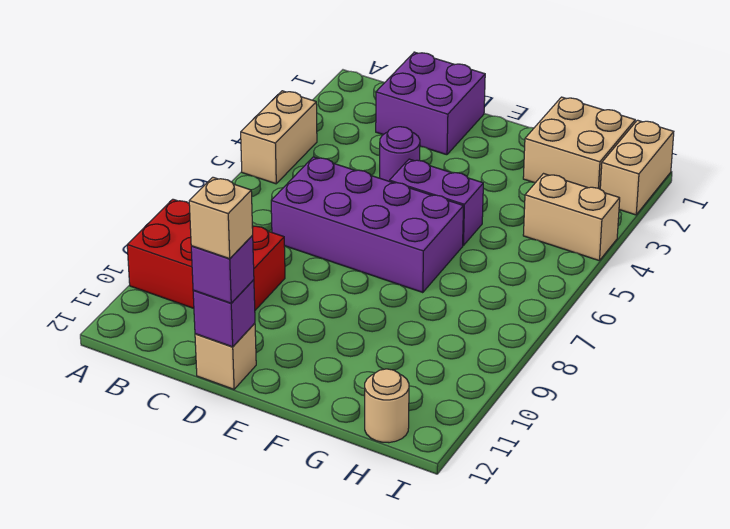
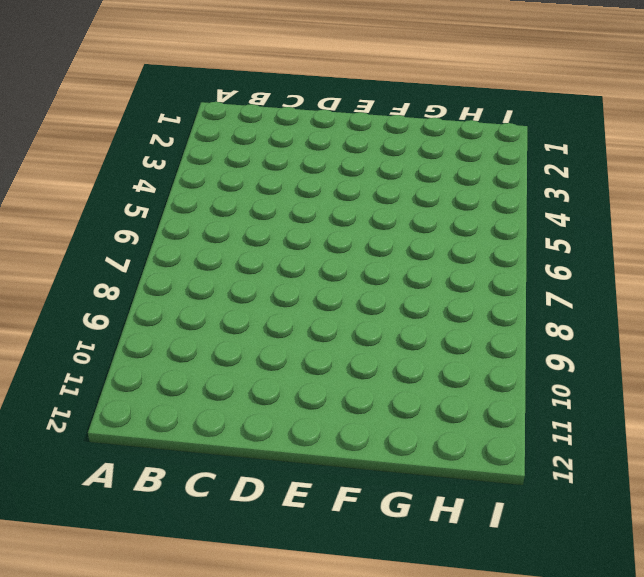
none -> tan brick A4:A5 level 1
none -> red brick A9:C10 level 1
none -> purple brick C1:D2 level 1

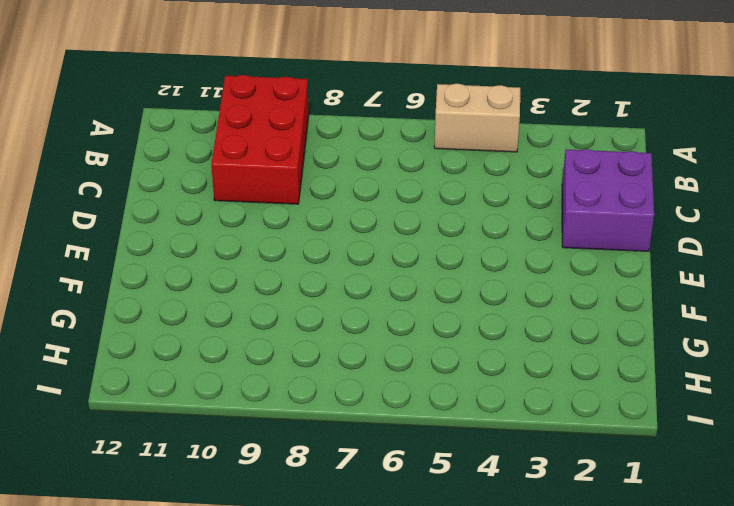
none -> purple brick C6:F7 level 1
none -> purple round brick D4 level 1
none -> tan brick D12 level 1

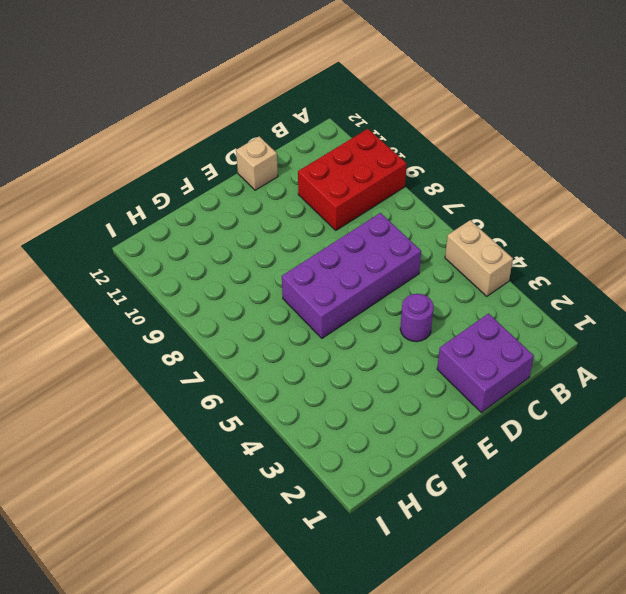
none -> purple brick E5:F5 level 1
none -> tan brick G1:H2 level 1
none -> tan brick H4:I4 level 1

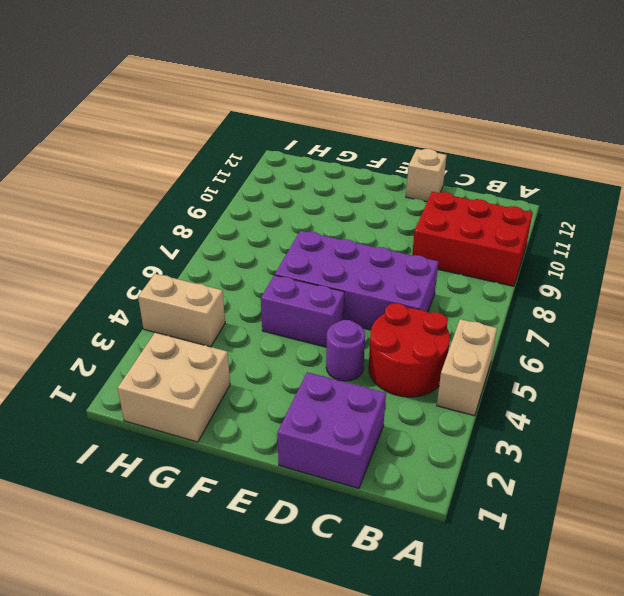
red round brick B4:C5 level 1 -> none
none -> tan round brick H12 level 1
none -> tan brick I1:I2 level 1
none -> purple brick D12 level 2

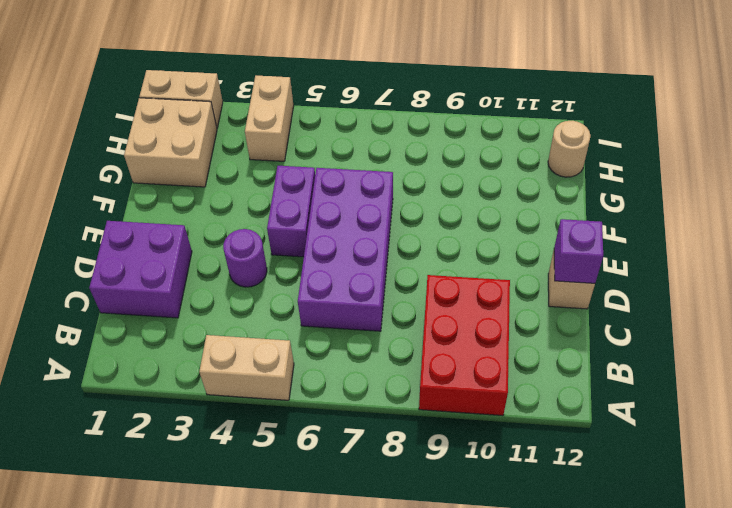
none -> purple brick D12 level 3
none -> tan brick D12 level 4

